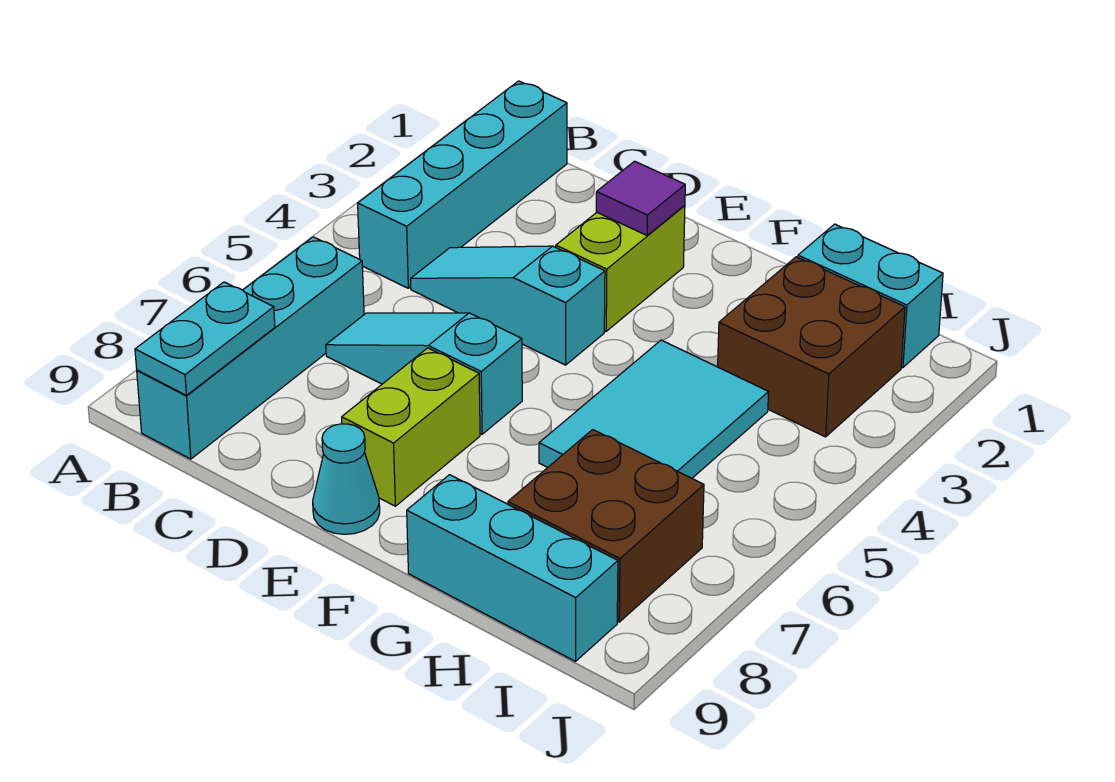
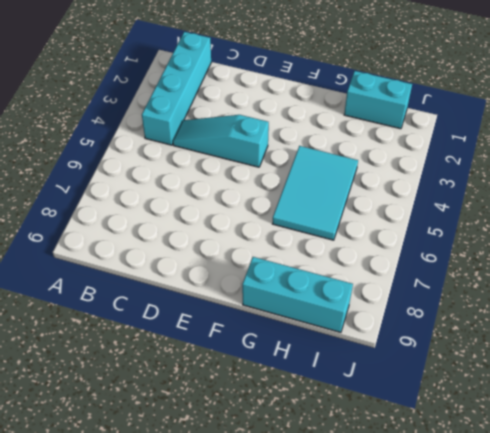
none -> cyan brick B6:B9 level 1
none -> cyan slope C6:E6 level 1 top E
none -> lime brick E2:E3 level 1

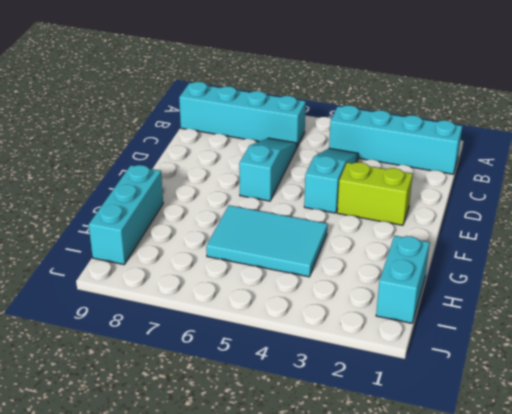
none -> lime brick E7:E8 level 1
none -> cyan cone E9 level 1
none -> brown brick H2:I3 level 1

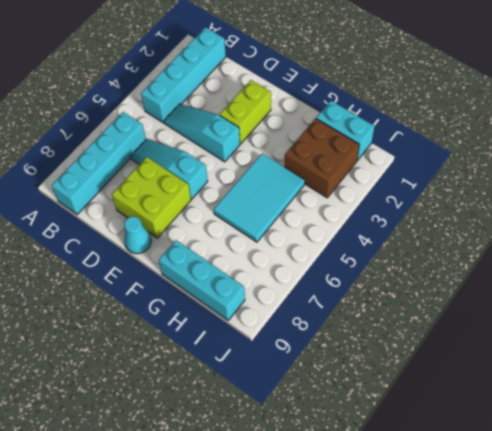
lime brick D7:E8 level 1 -> lime brick E7:E8 level 1
none -> brown brick H7:I8 level 1
none -> cyan plate B8:B9 level 2
none -> purple tile E2 level 2

